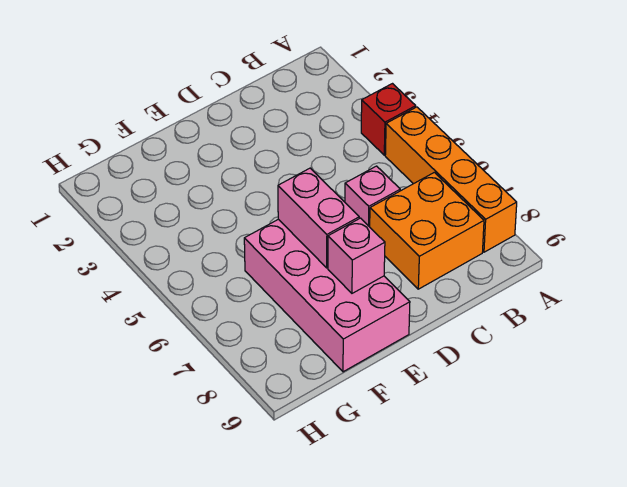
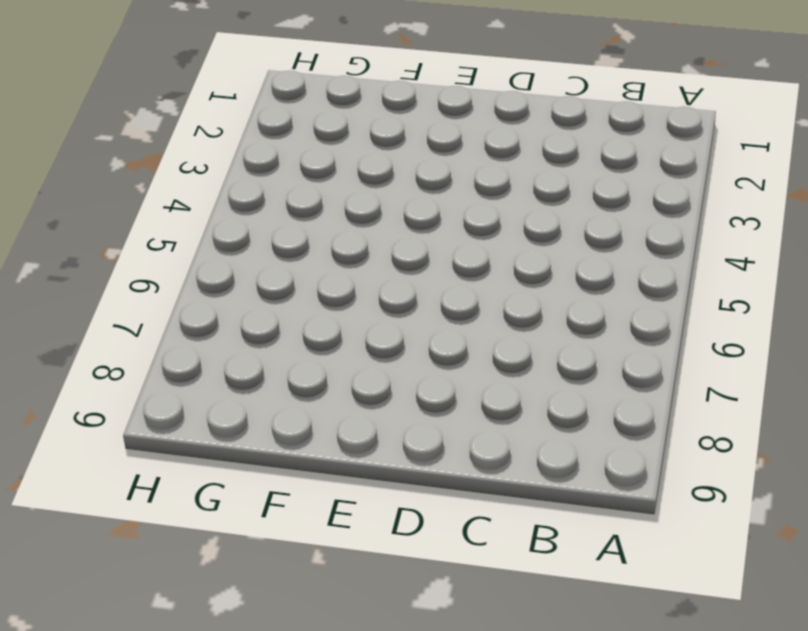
none -> red brick A4 level 1
none -> orange brick A5:A8 level 1

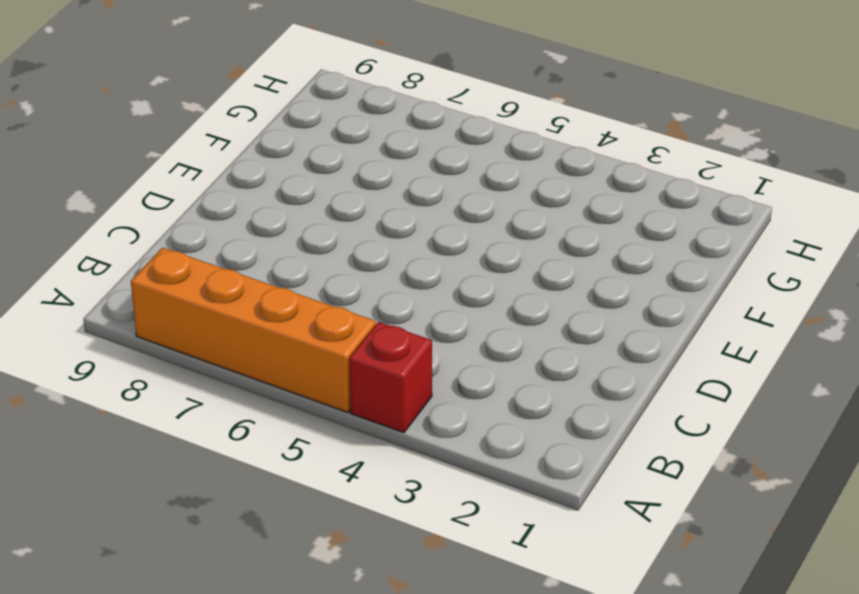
none -> orange brick B7:C8 level 1
none -> pink brick C6 level 1

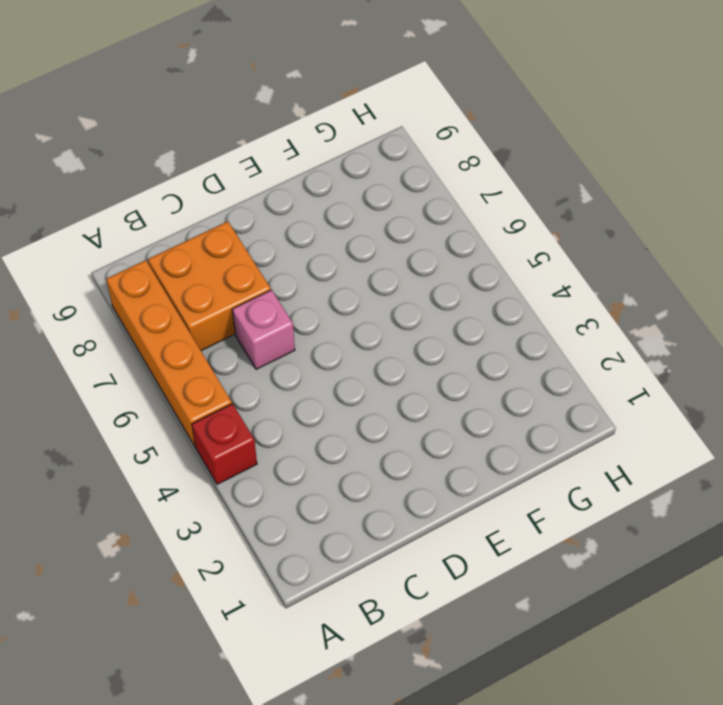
none -> pink brick E6:F9 level 1
none -> pink brick E6:E7 level 2

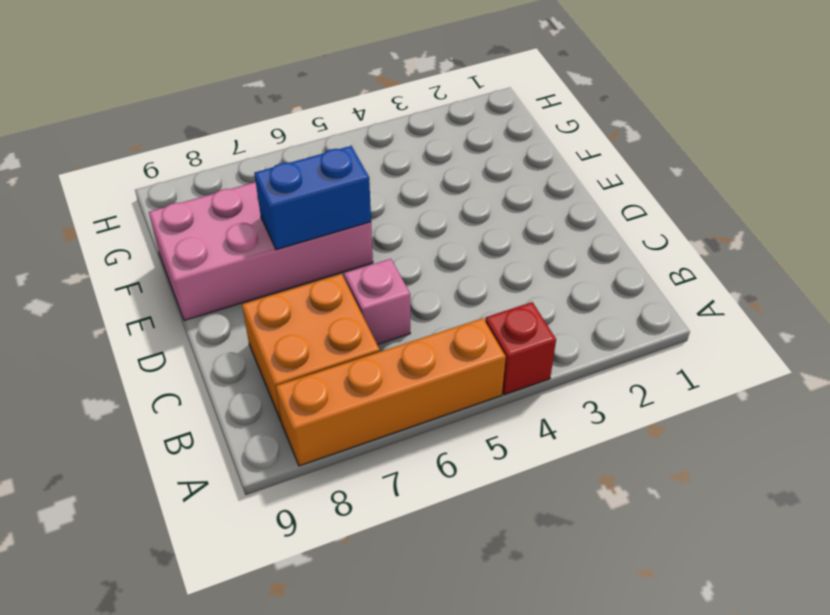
blue brick E6:E7 level 2 -> pink brick E6:E7 level 2
none -> pink brick E8 level 2

